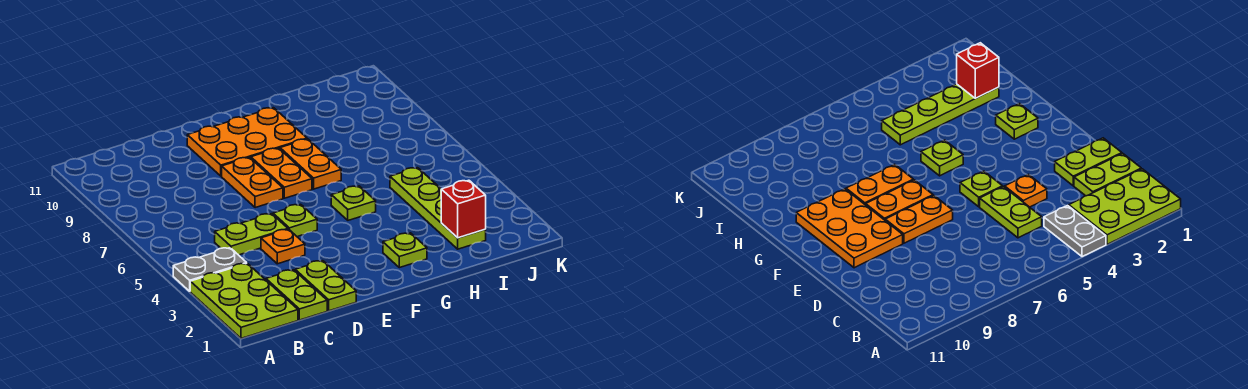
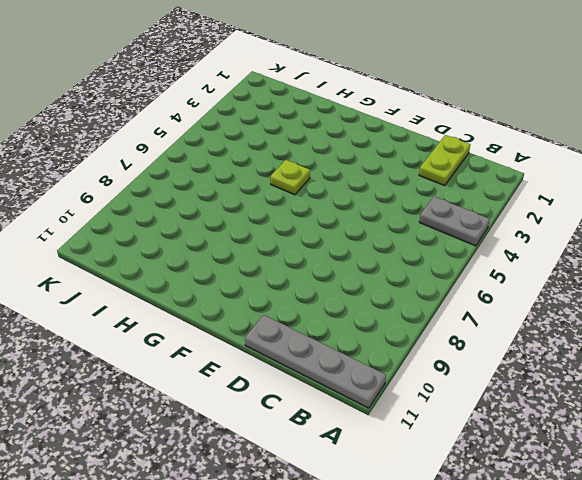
grey plate A11:D11 level 1 -> none
none -> lime plate A1:B3 level 1
none -> lime plate C5:D5 level 1
none -> lime plate D1:D2 level 1

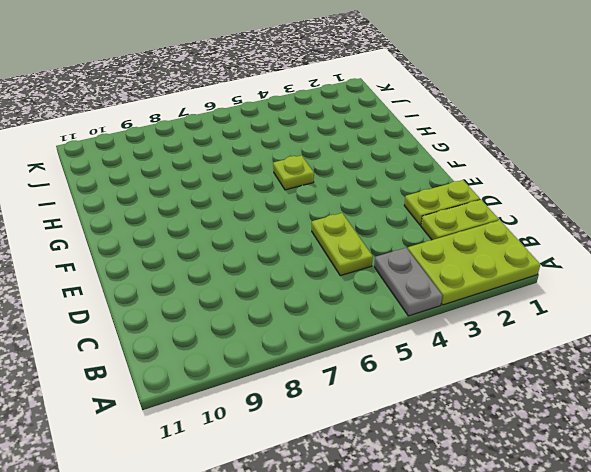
none -> orange plate D4 level 1
none -> lime plate E5 level 1
none -> orange plate E7:E8 level 1

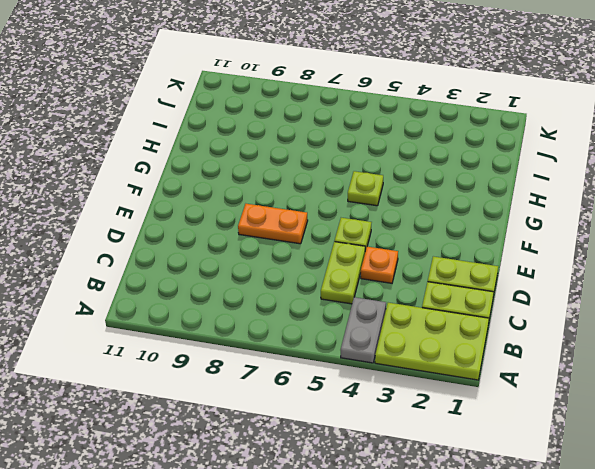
none -> orange plate E9:G10 level 1
none -> orange plate F7:F8 level 1
none -> lime plate G2 level 1

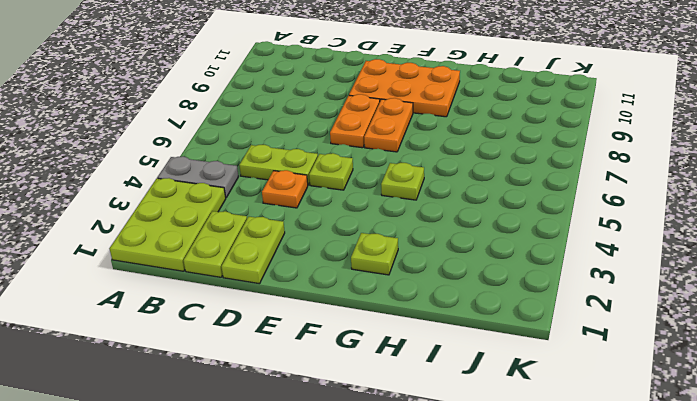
none -> orange plate G7:G8 level 1
none -> lime plate I2:I5 level 1
none -> red brick I2 level 2

